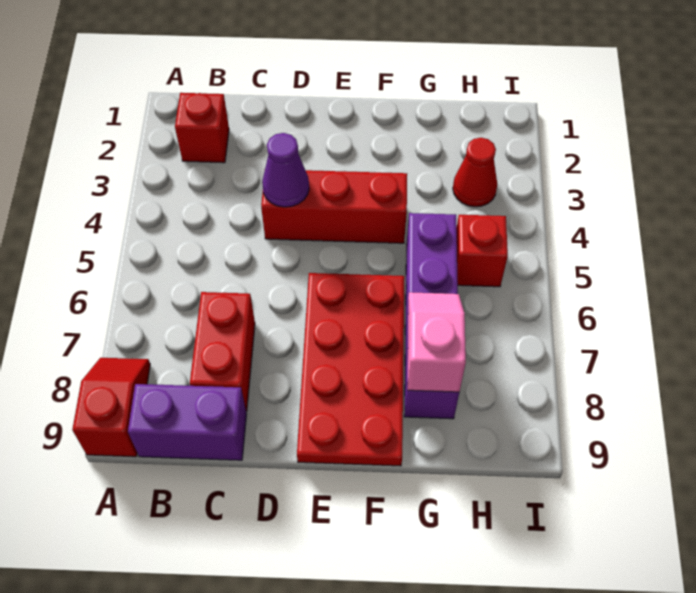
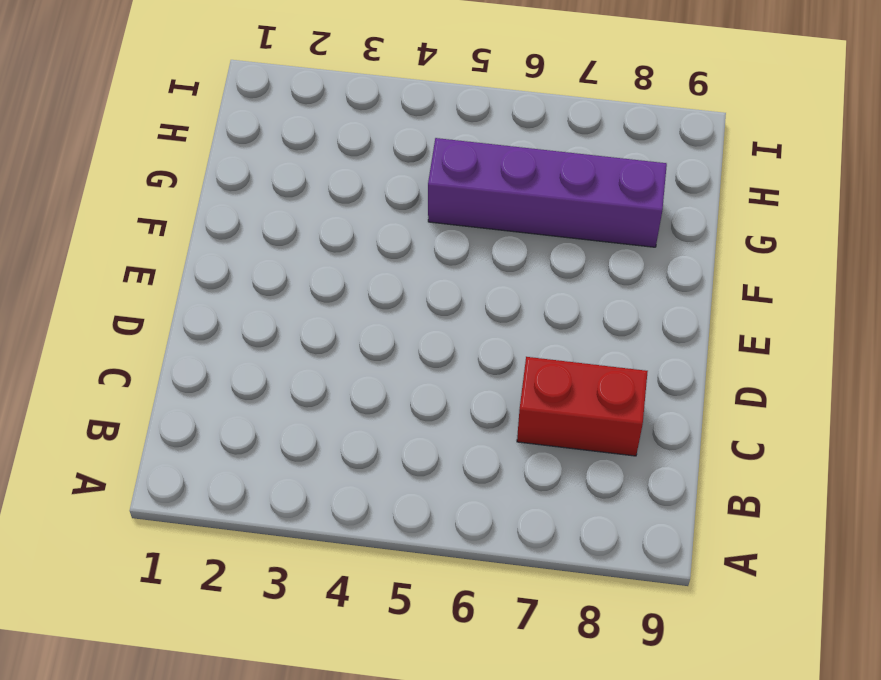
none -> red slope A8:A9 level 1 top 9
none -> red brick B2 level 1

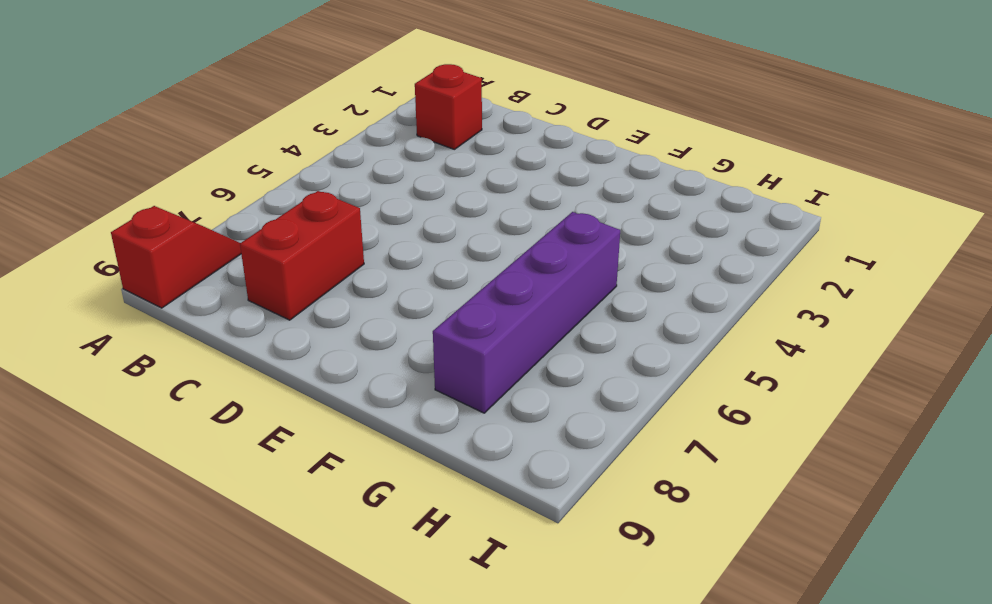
none -> purple brick B9:C9 level 1
none -> red brick D4:F4 level 1

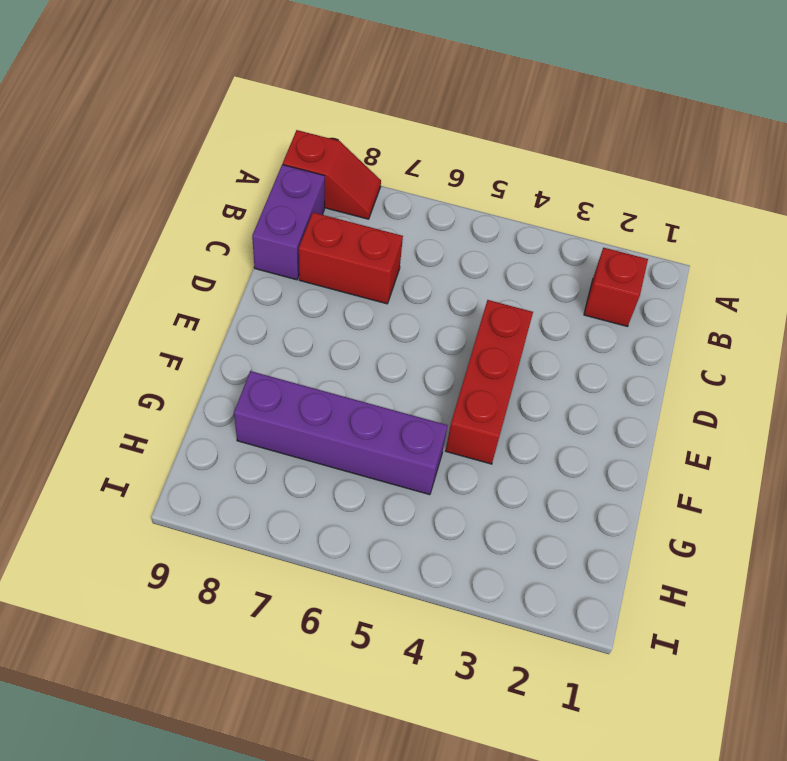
none -> red plate E6:F9 level 1
none -> red cone H3 level 1

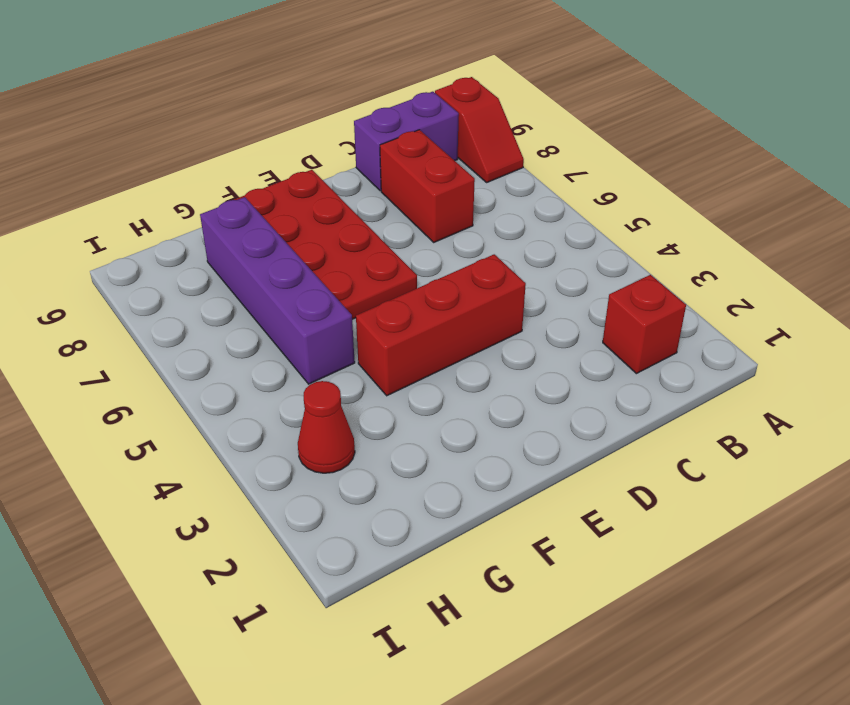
none -> red brick H5 level 1
none -> purple cone D4 level 2

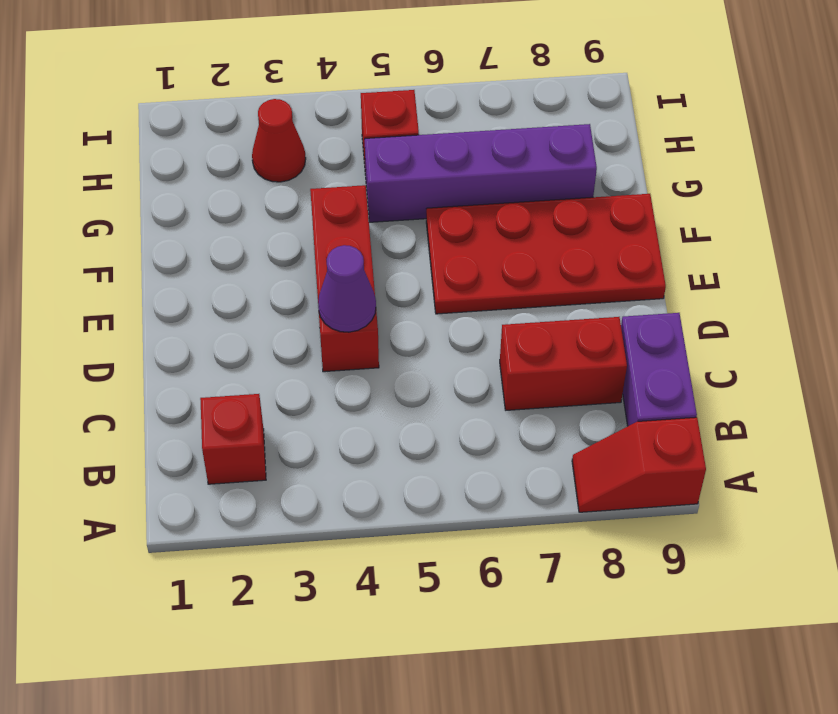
none -> pink slope G7:G8 level 2 top 8

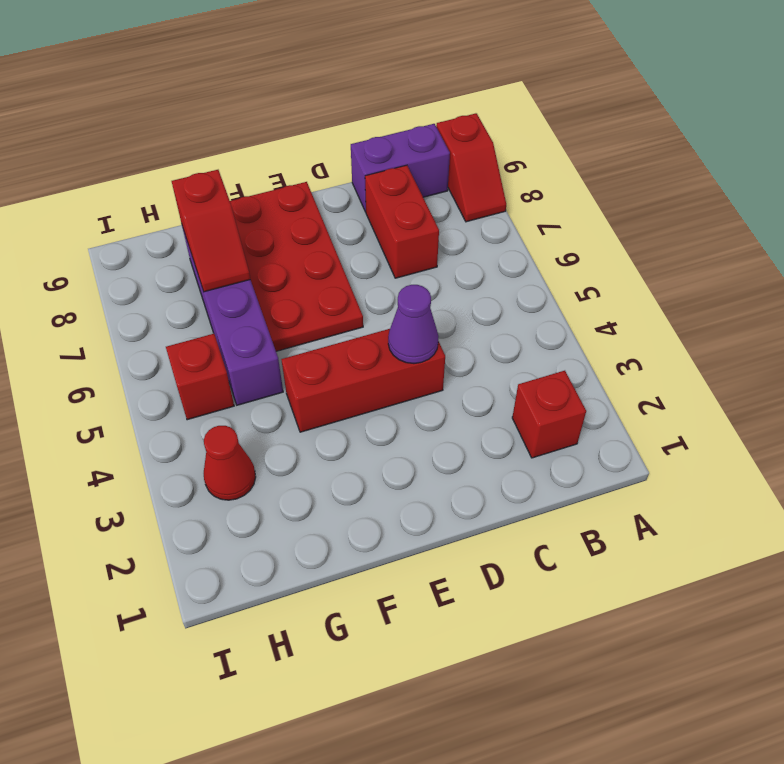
red slope G7:G8 level 2 top 8 -> pink slope G7:G8 level 2 top 8

